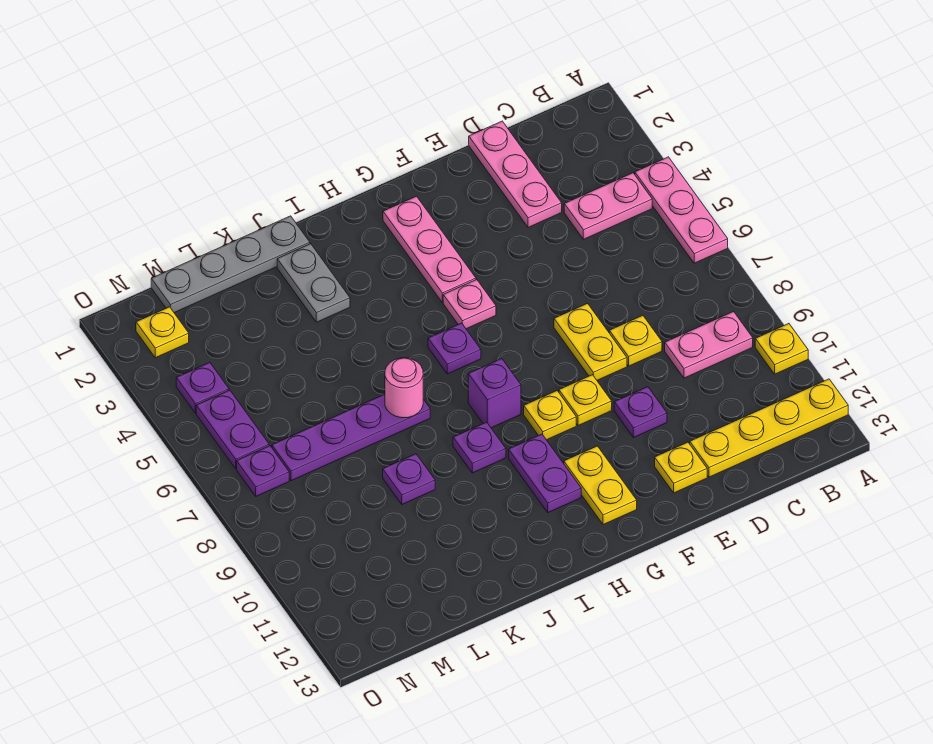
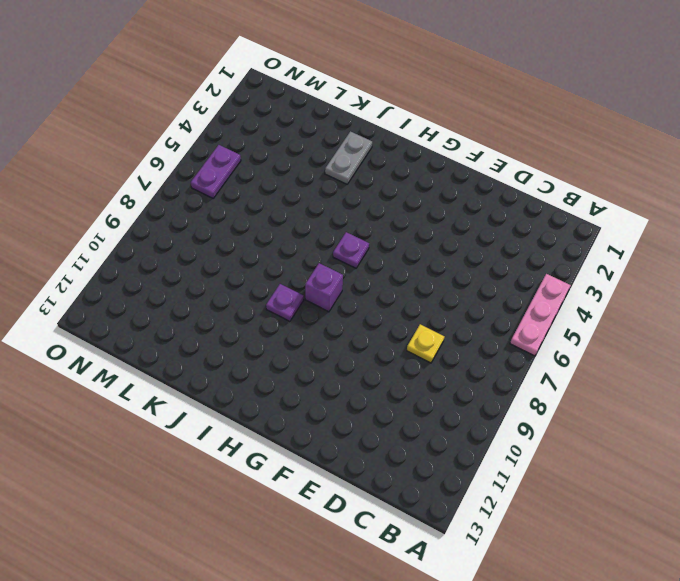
none -> yellow plate A10 level 1
none -> yellow plate A12:D12 level 1
none -> pink plate B4:C4 level 1

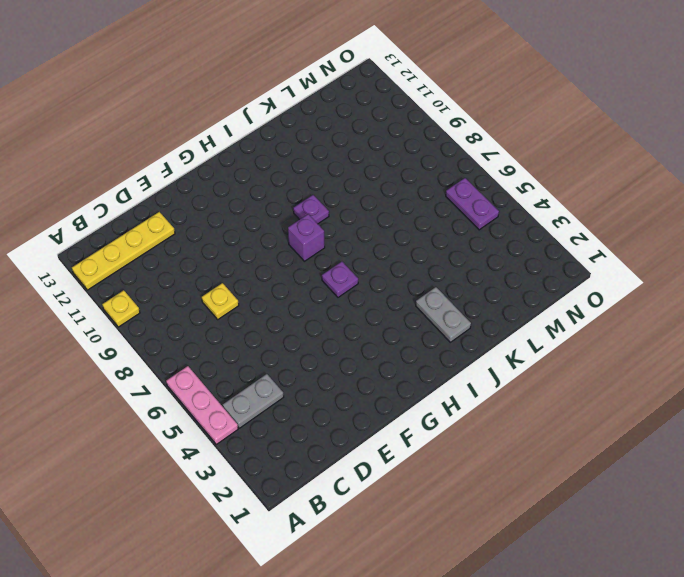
grey plate B4:C4 level 1 -> pink plate B4:C4 level 1
none -> pink plate B9:C9 level 1
none -> pink plate D1:D3 level 1
none -> yellow plate E7:E8 level 1

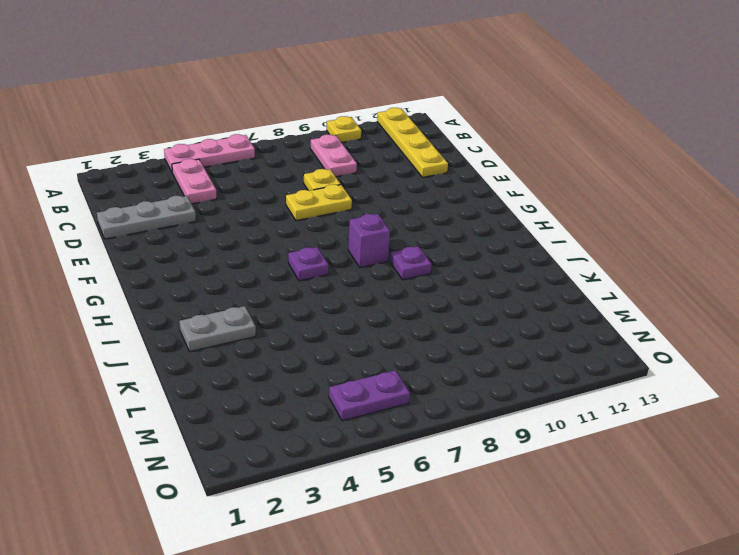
grey plate D1:D3 level 1 -> pink plate D1:D3 level 1
none -> purple plate E10 level 1
none -> yellow plate E12 level 1
none -> yellow plate F9 level 1

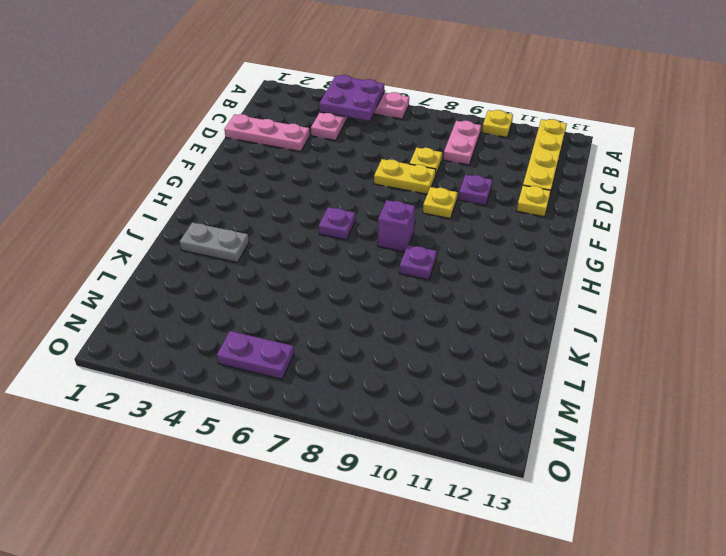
purple plate A4:B5 level 2 -> none
none -> pink plate G2:G4 level 1
none -> pink plate G5 level 1
none -> yellow plate G9 level 1

